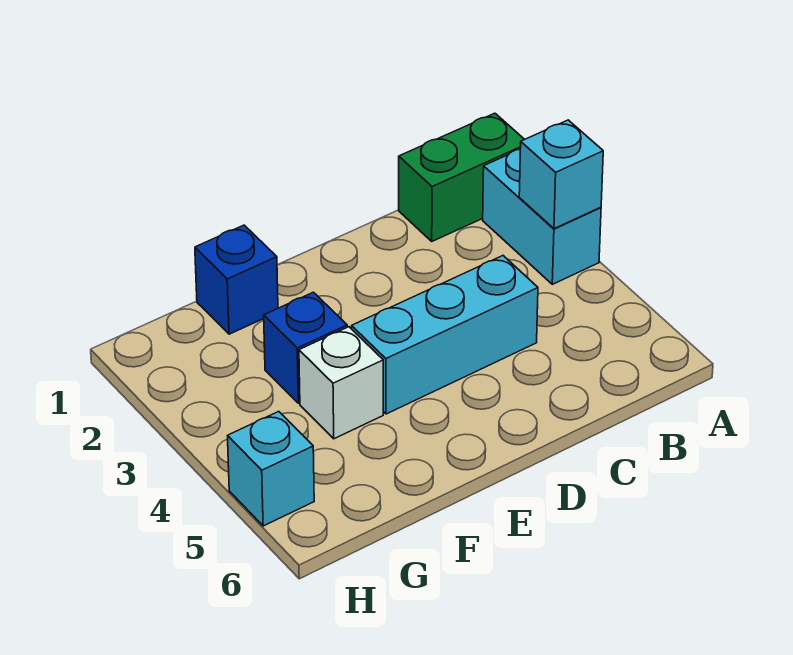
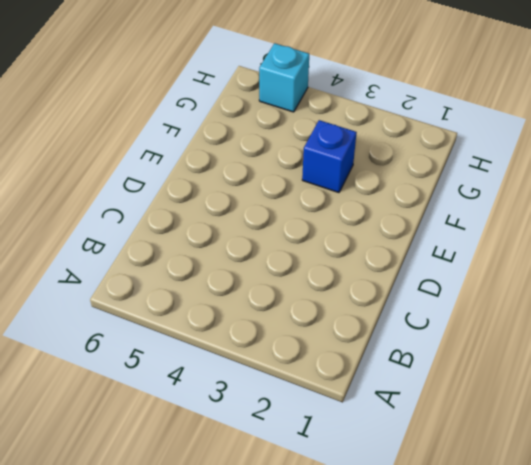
none -> green brick A1:B1 level 1
none -> cyan brick A2:A3 level 1

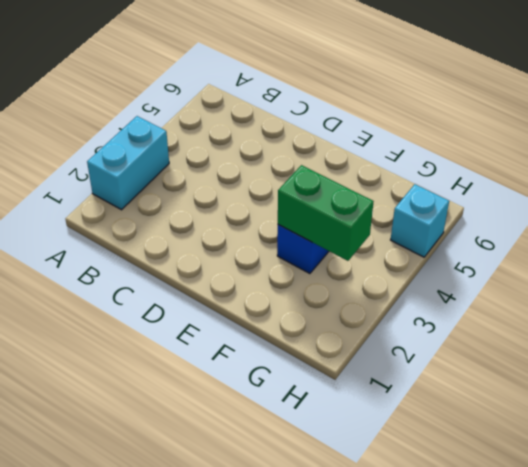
green brick F3:G3 level 2 -> green brick A1:B1 level 1
none -> cyan brick C4:E4 level 1
none -> blue brick F1 level 1

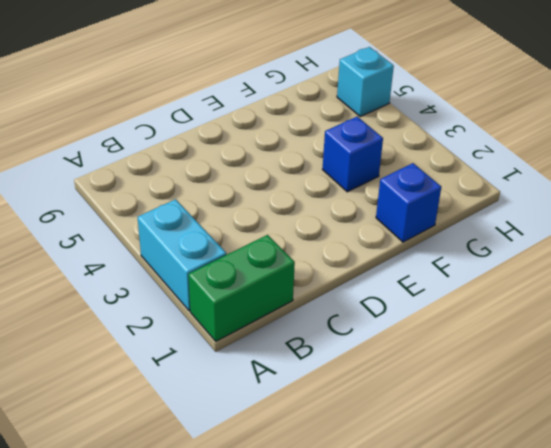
none -> cyan brick C4:E4 level 1
none -> white brick F4 level 1

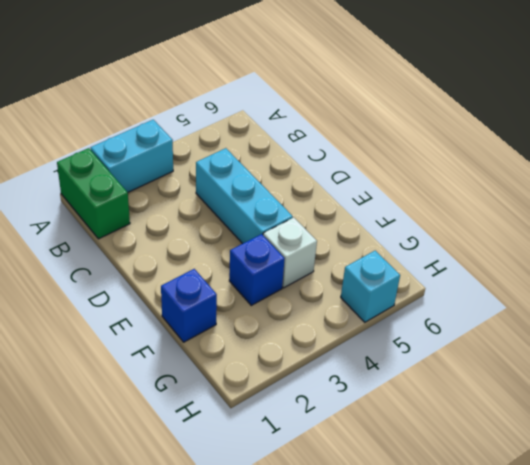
none -> cyan brick A3 level 2

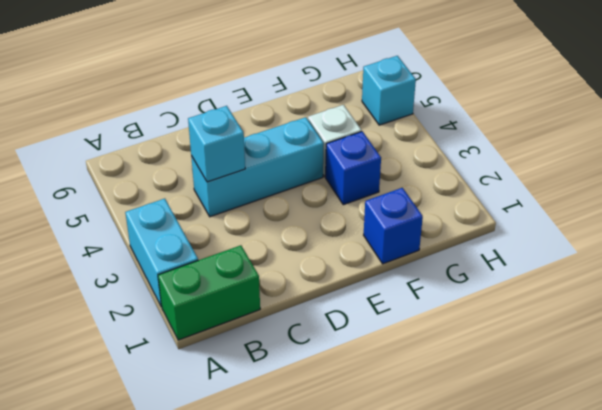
cyan brick C4 level 2 -> cyan brick A3 level 2

